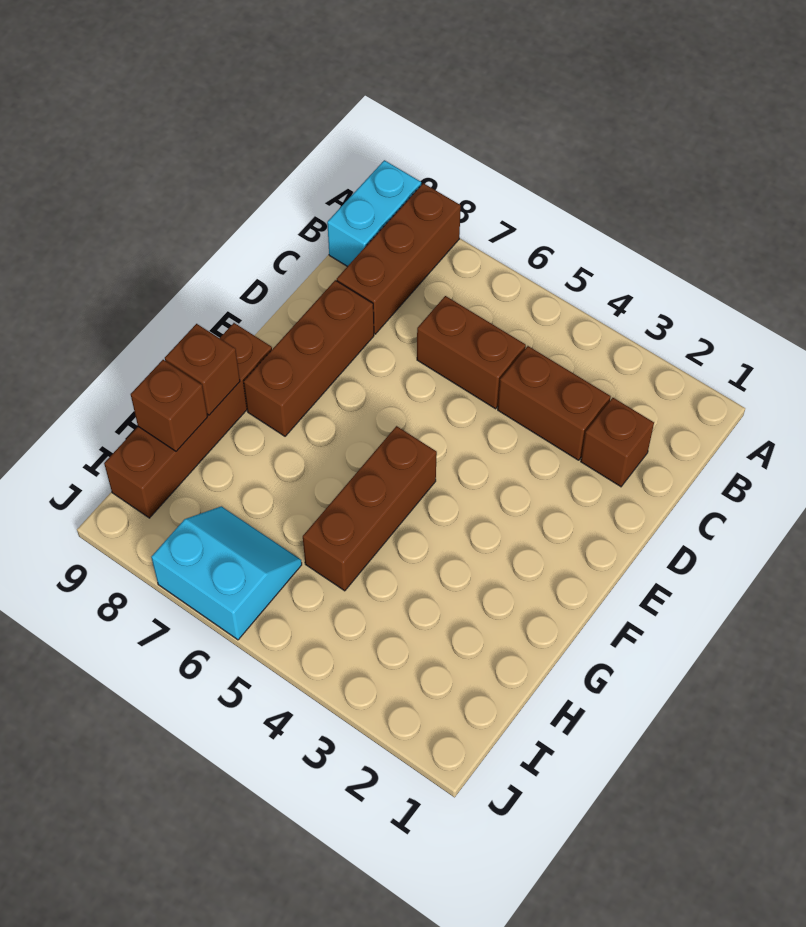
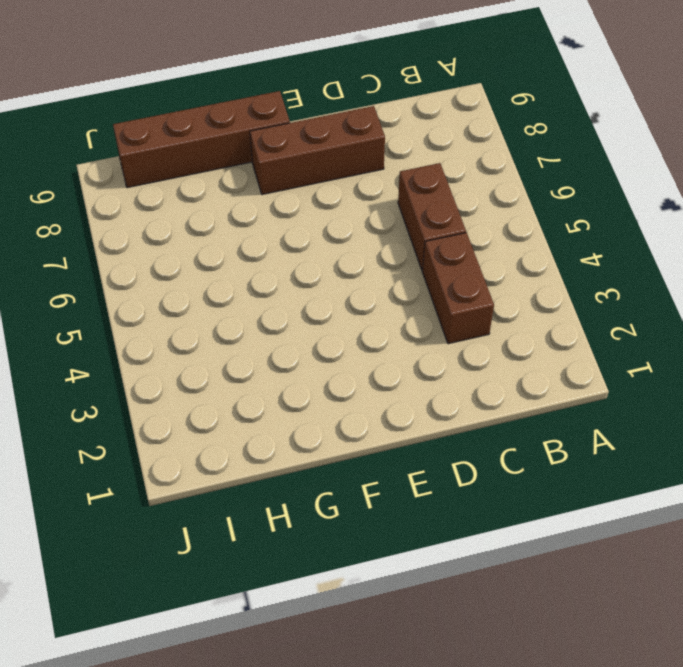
none -> brown brick A8:C8 level 1
none -> cyan brick A9:B9 level 1

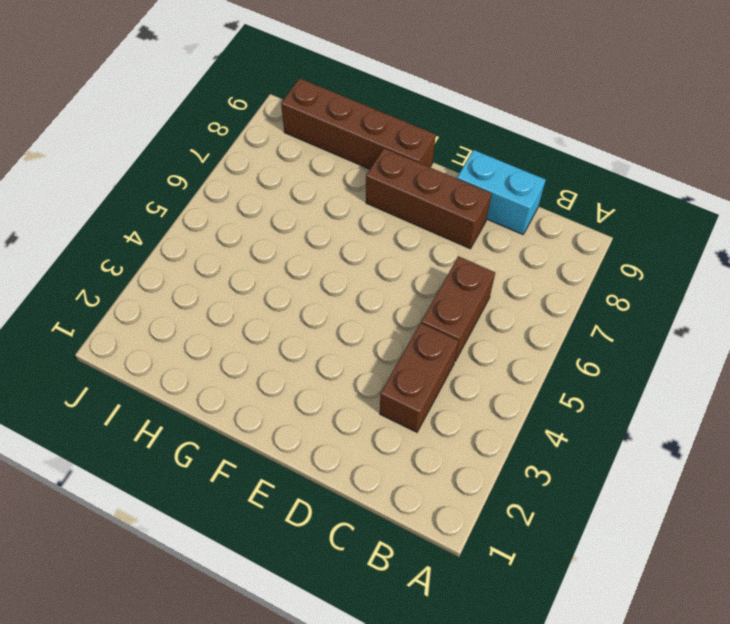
cyan brick C9:D9 level 1 -> cyan brick A9:B9 level 1
none -> brown brick A8:C8 level 1
none -> brown brick C2 level 1

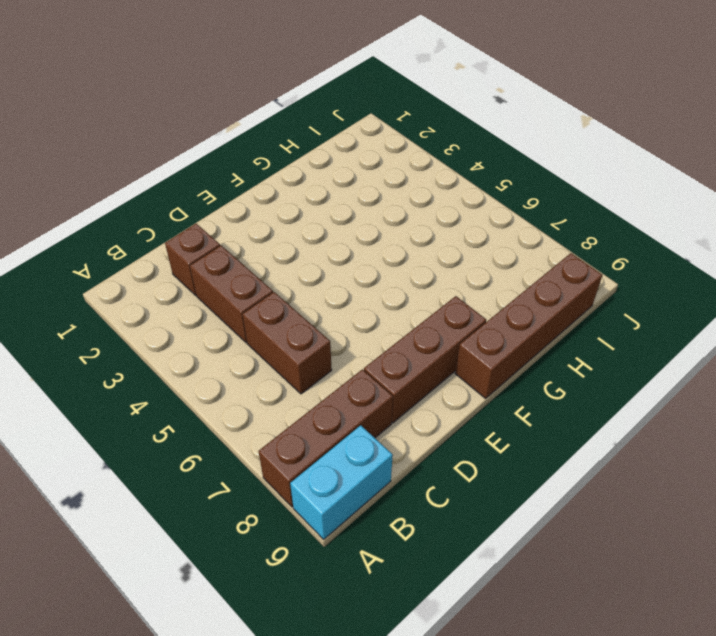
none -> brown brick F5:H5 level 1
none -> cyan slope I6:J7 level 1 top J

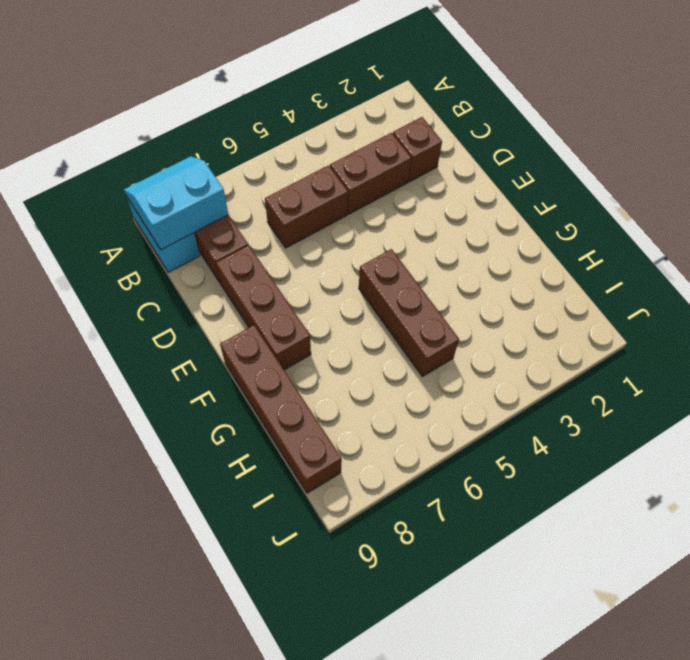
cyan slope A8:B9 level 2 top B -> cyan slope I6:J7 level 1 top J
none -> brown brick G9 level 2
none -> brown brick H9 level 2

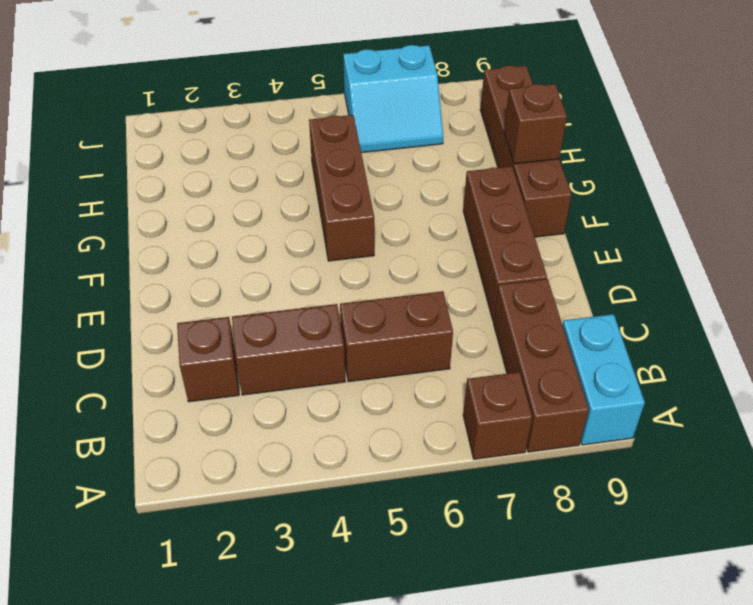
brown brick A7 level 1 -> brown brick H9 level 2

